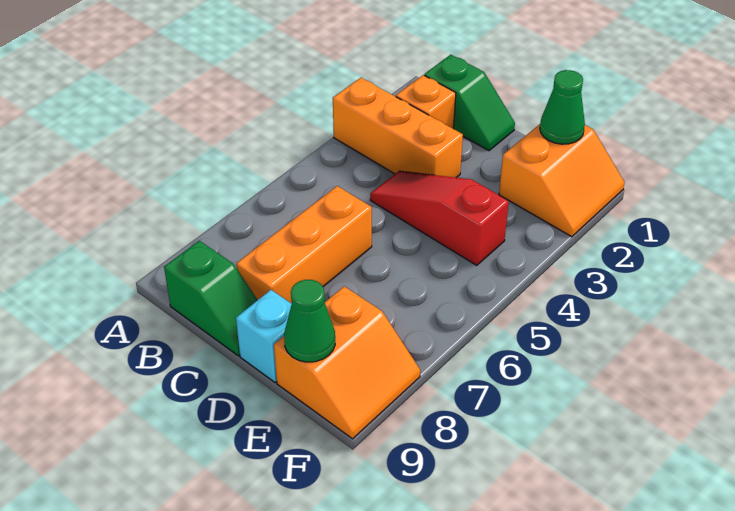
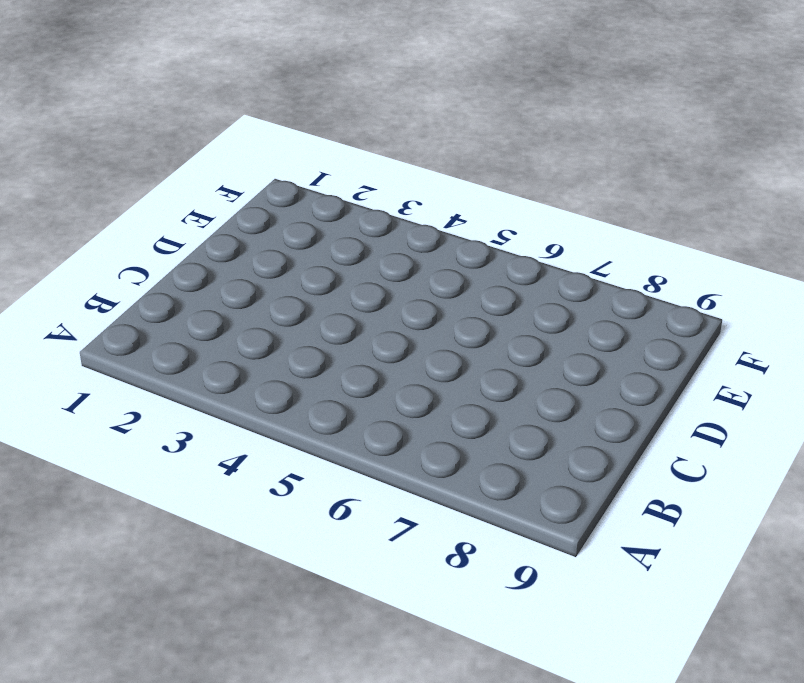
none -> orange brick A3:C3 level 1
none -> green slope B1:C1 level 1 top B

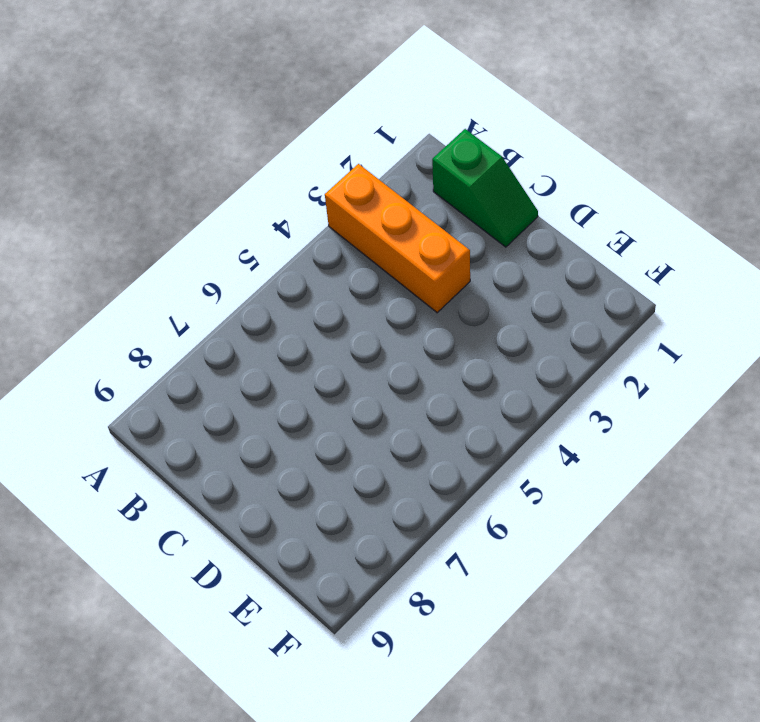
none -> orange brick B2 level 1
none -> green slope B9:C9 level 1 top B

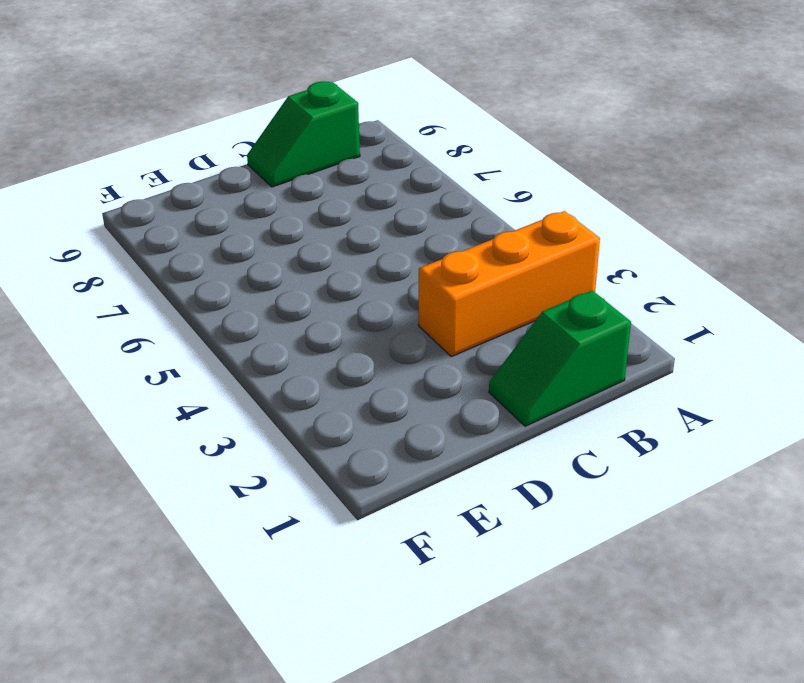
none -> orange brick B2 level 1
none -> red slope C4:E4 level 1 top E

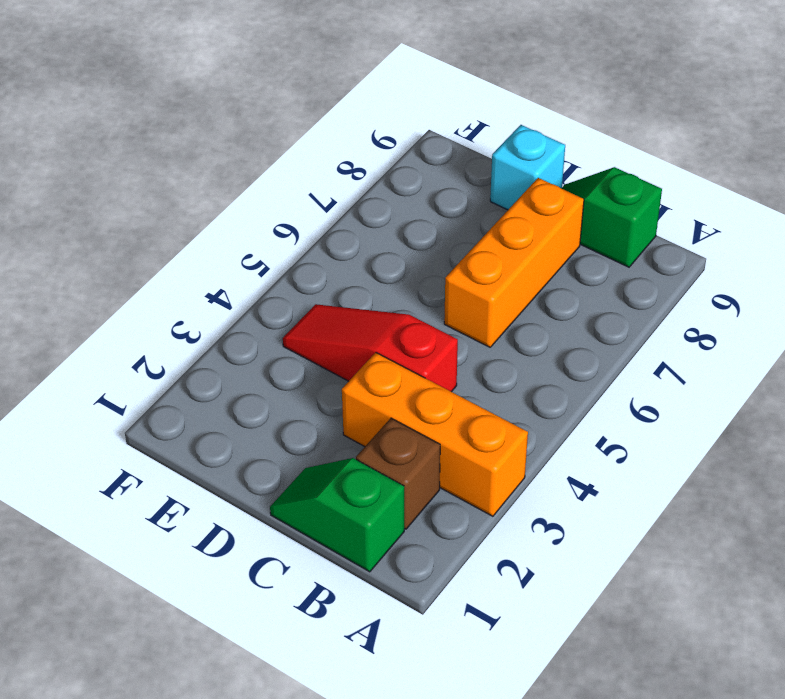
brown brick B2 level 1 -> orange brick B2 level 1
red slope C4:E4 level 1 top C -> red slope C4:E4 level 1 top E
none -> orange slope E1:F2 level 1 top E
none -> orange slope E8:F9 level 1 top E

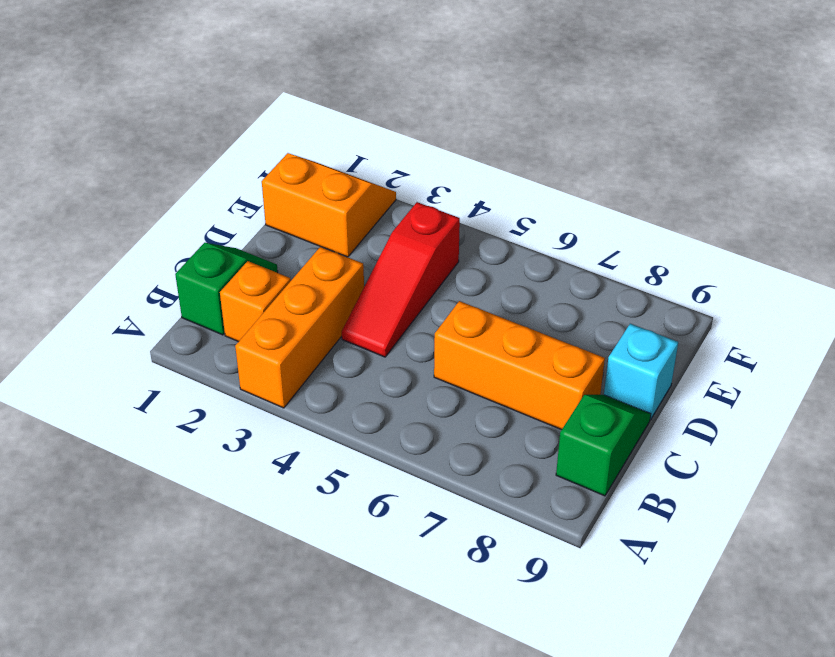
none -> orange slope E8:F9 level 1 top E
none -> green cone E1 level 2

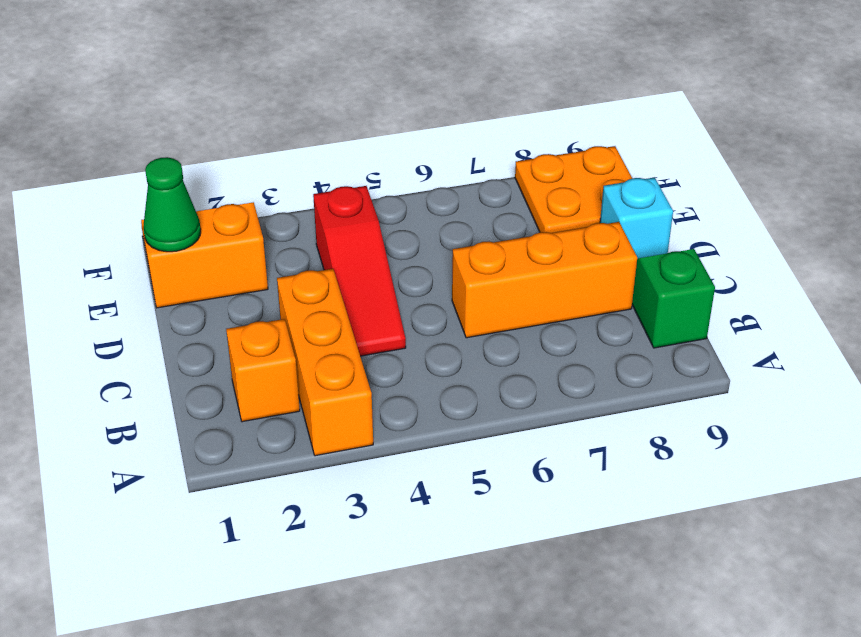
orange plate E8:F9 level 1 -> orange slope E8:F9 level 1 top E
none -> green slope B1:C1 level 1 top B
none -> green cone E9 level 2

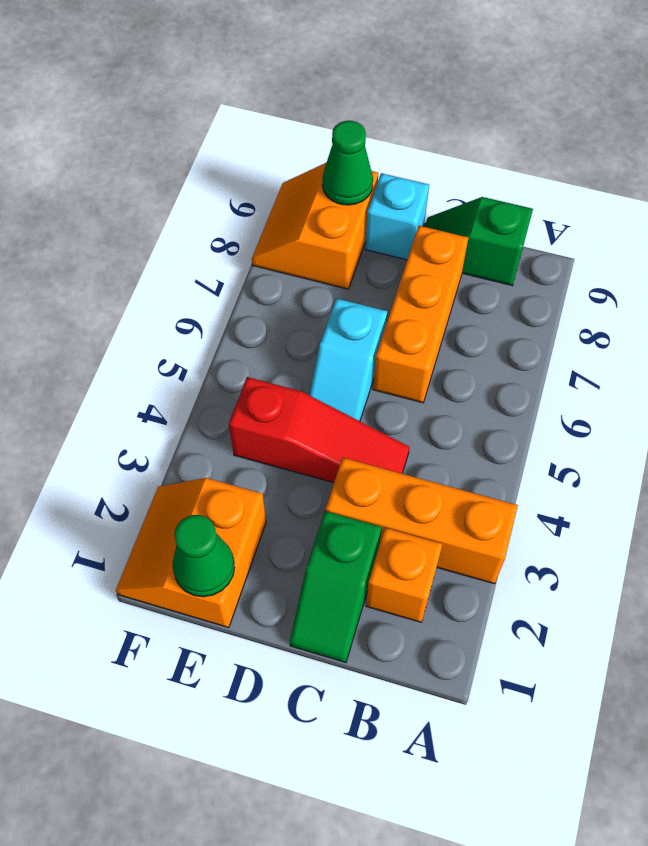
green slope C1:C2 level 1 top 2 -> green slope B1:C1 level 1 top B
cyan slope D5:D6 level 1 top 6 -> none

